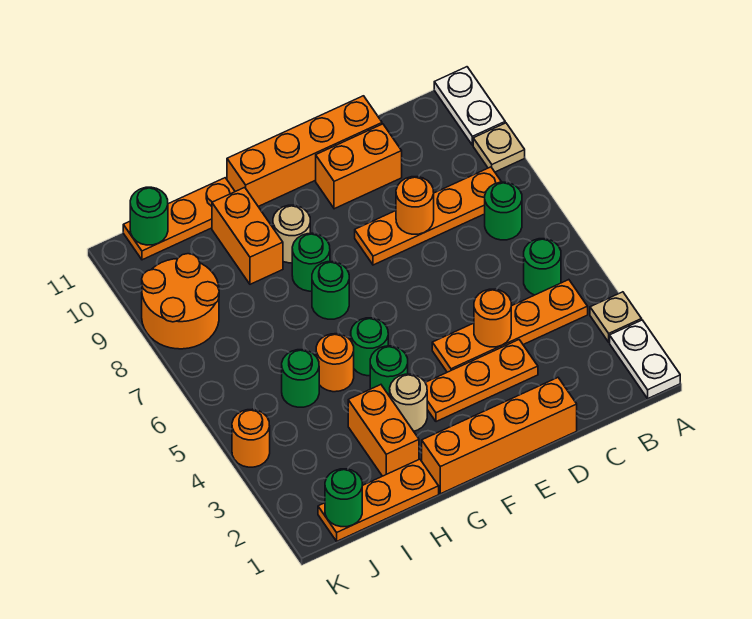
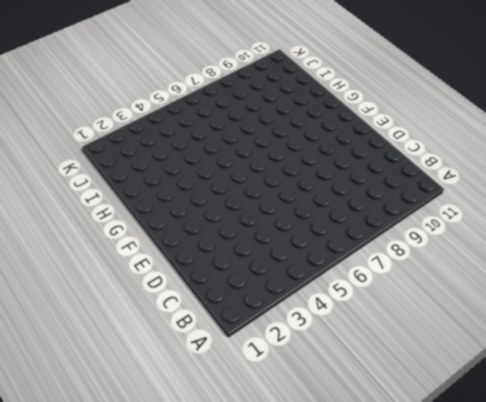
none -> white plate A1:A2 level 1
none -> tan plate A3 level 1
none -> tan plate A9 level 1
none -> white plate A10:A11 level 1

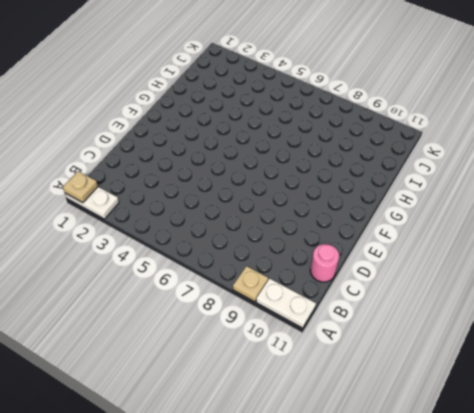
tan plate A1 level 2 -> tan plate A3 level 1
pink round brick C11 level 1 -> none
none -> orange plate B4:E4 level 1
none -> green round brick B5 level 1
none -> green round brick B7 level 1
none -> orange plate B8:E8 level 1

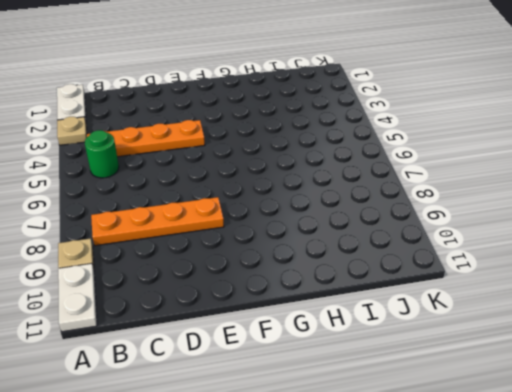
none -> green round brick B7 level 1
none -> orange brick D1:G1 level 1
none -> orange plate D3:F3 level 1
none -> orange brick D10:E10 level 1

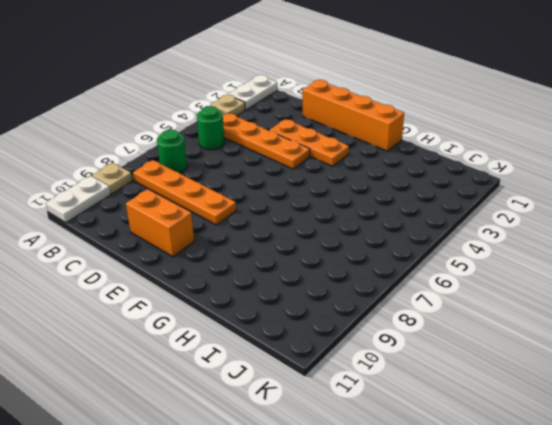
none -> orange brick D11:G11 level 1
none -> tan round brick G3 level 1
none -> green round brick G4 level 1
none -> green round brick G5 level 1

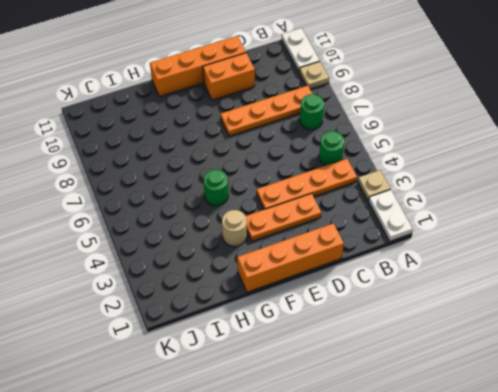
none -> green round brick G4 level 1
none -> green round brick G7 level 1
none -> green round brick G8 level 1
none -> tan round brick G9 level 1

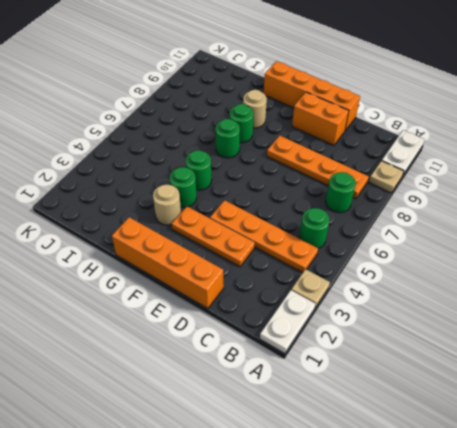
none -> orange plate H1:J1 level 1
none -> orange brick H2:H3 level 1
none -> orange round brick H5 level 1
none -> orange brick H9:H10 level 1

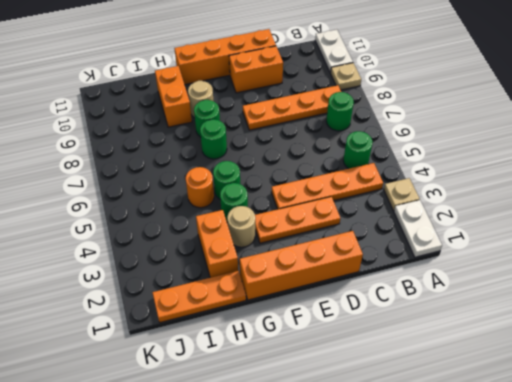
none -> orange plate H11:J11 level 1
none -> green round brick I5 level 1
none -> orange round brick J8:K9 level 1
none -> orange round brick K4 level 1

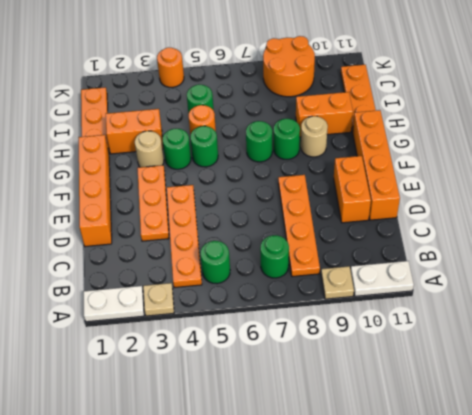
none -> orange round brick D4 level 2
none -> orange round brick D8 level 2
none -> green round brick J1 level 2
none -> green round brick J11 level 2

